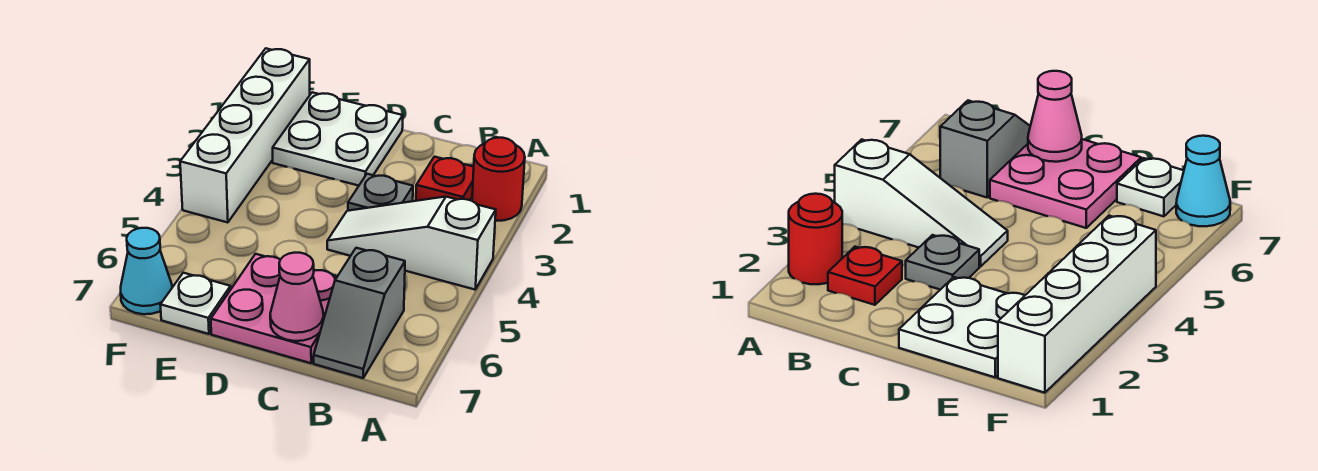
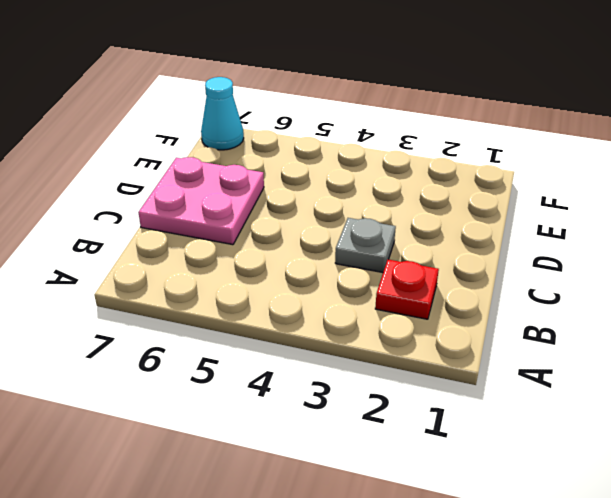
none -> red round brick A2 level 1
none -> white slope A4:C4 level 1 top A

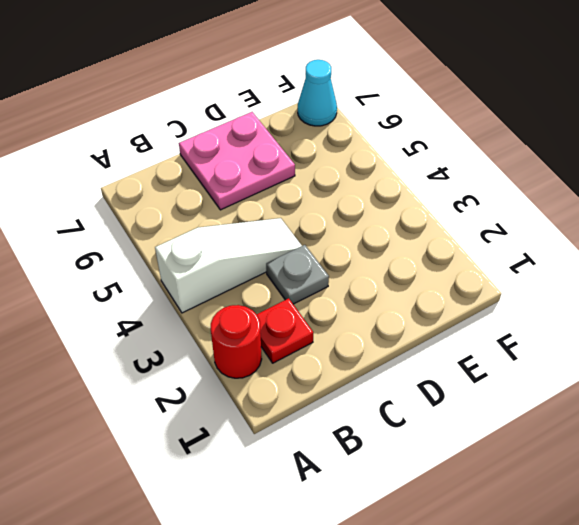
none -> grey slope B6:B7 level 1 top 6
none -> white plate D1:E2 level 1

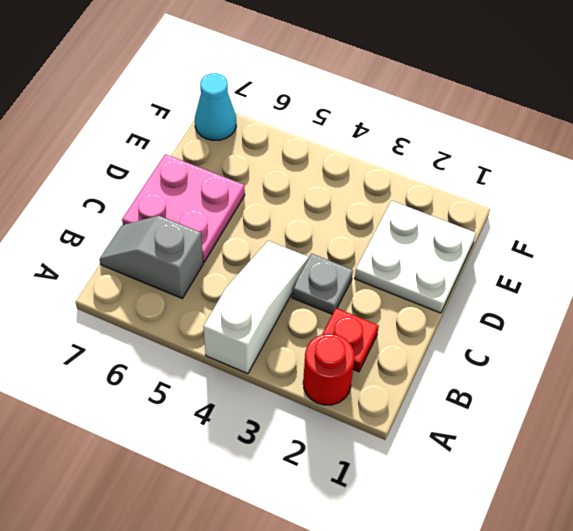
none -> white plate E7 level 1
none -> white brick F1:F4 level 1

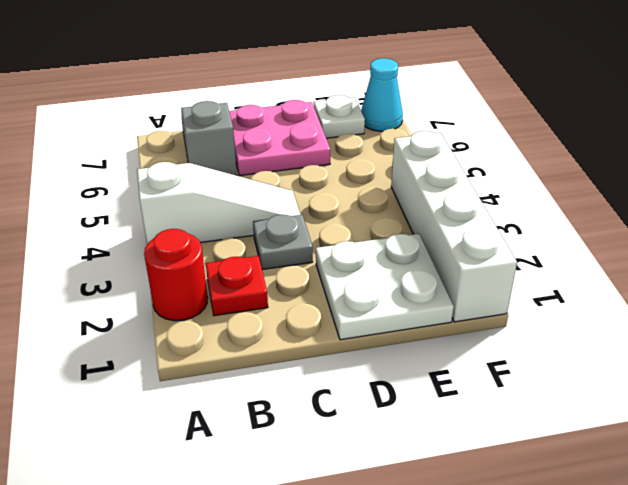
none -> pink cone C7 level 2

